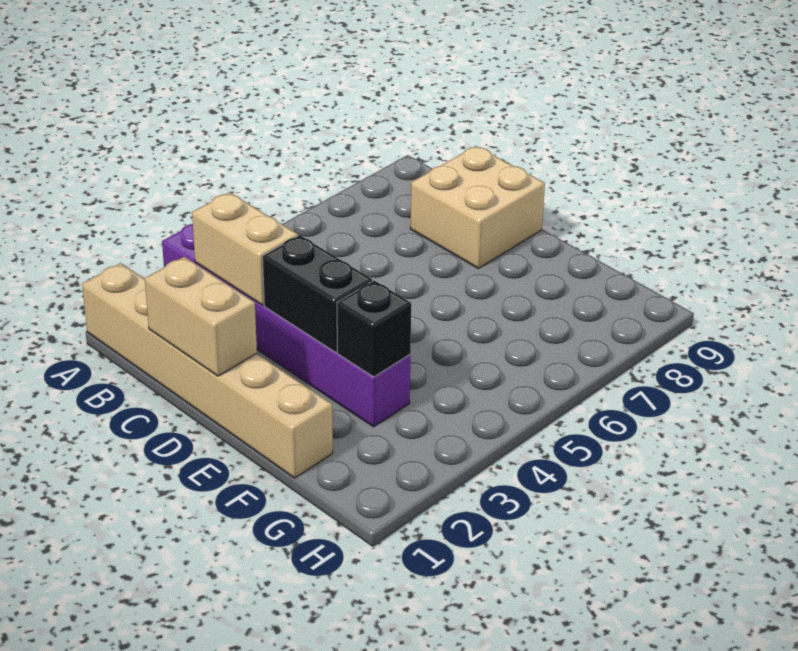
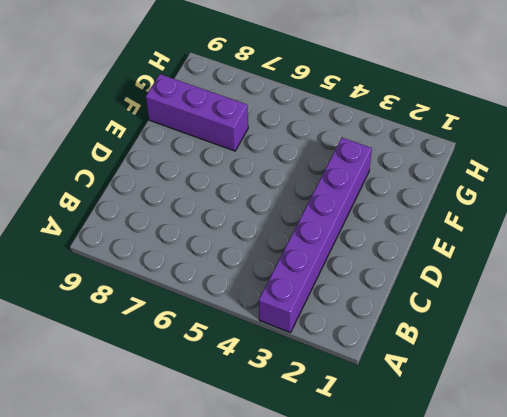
purple brick F7:F9 level 1 -> none
none -> tan brick A1:F1 level 1
none -> tan brick C8:D9 level 1

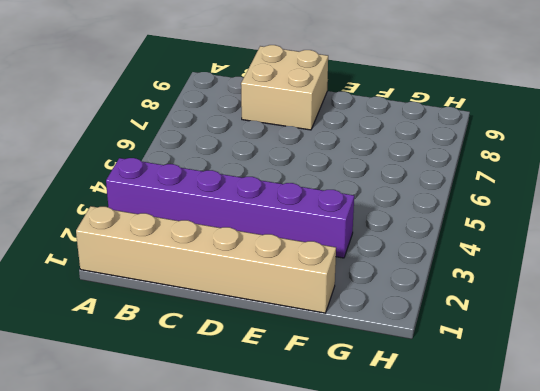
none -> tan brick B3:C3 level 2
none -> tan brick C1:D1 level 2

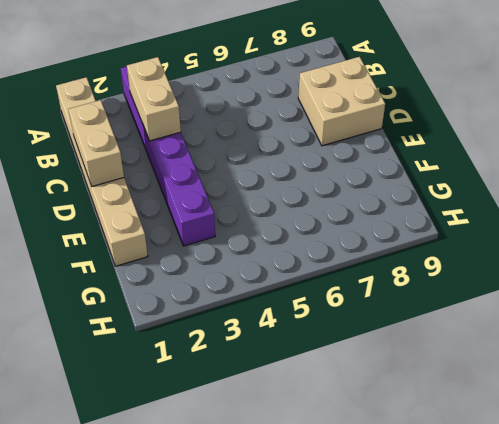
none -> black brick D3:E3 level 2
none -> black brick F3 level 2

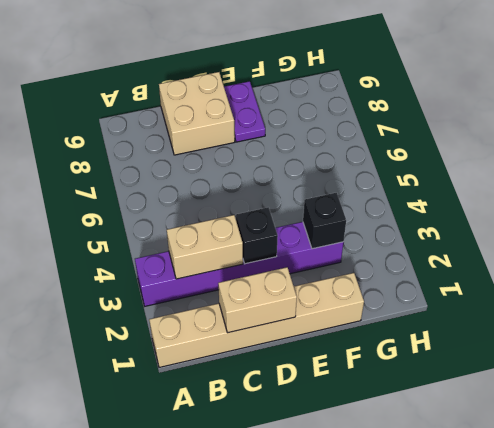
black brick D3 level 2 -> black brick D3:E3 level 2
purple plate E8:E9 level 1 -> none

